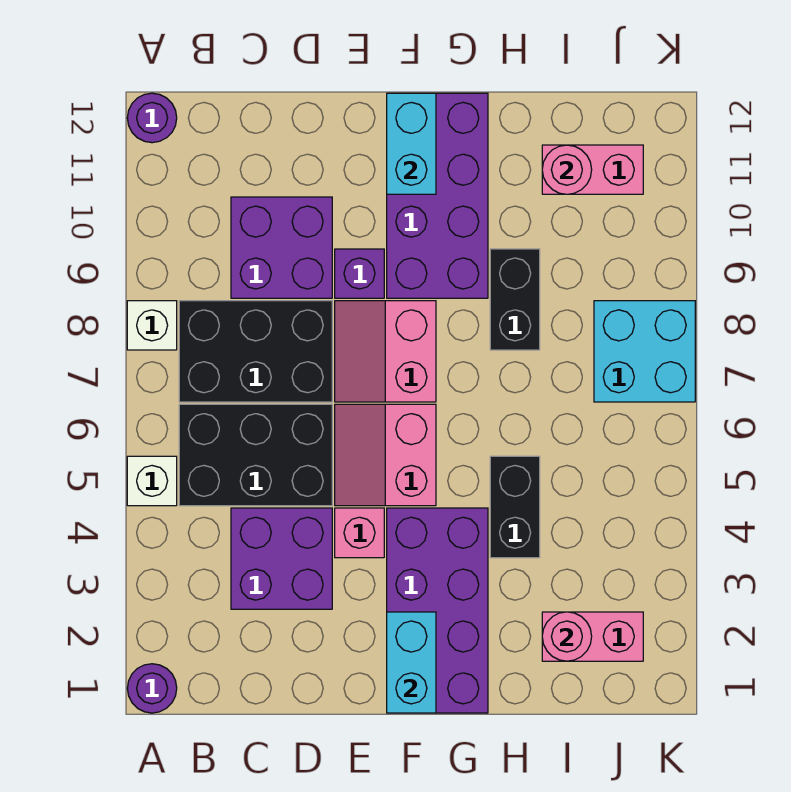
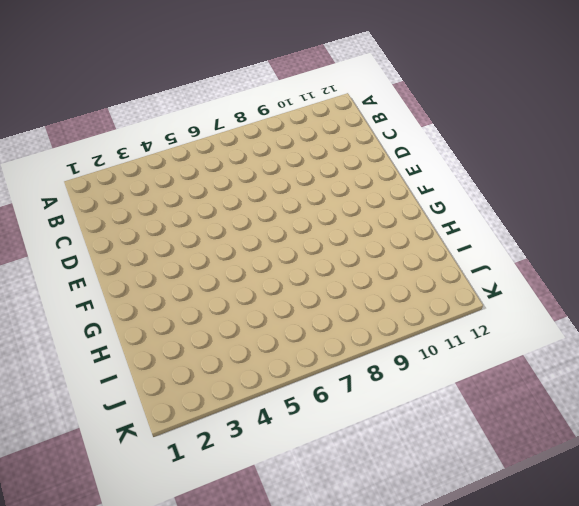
none -> purple round brick A1 level 1
none -> white brick A5 level 1
none -> white brick A8 level 1

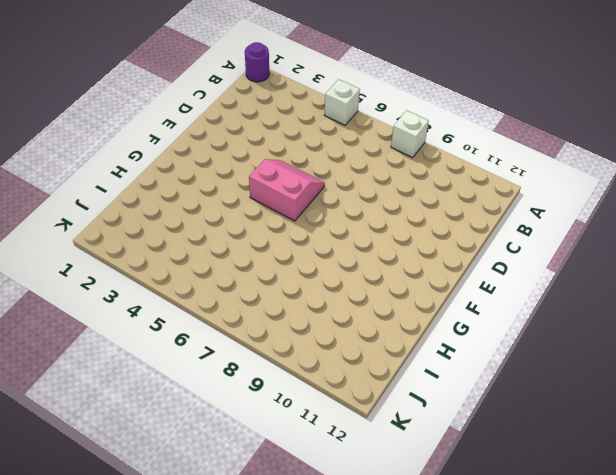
none -> purple round brick A12 level 1
none -> black brick B5:D6 level 1
none -> black brick B7:D8 level 1

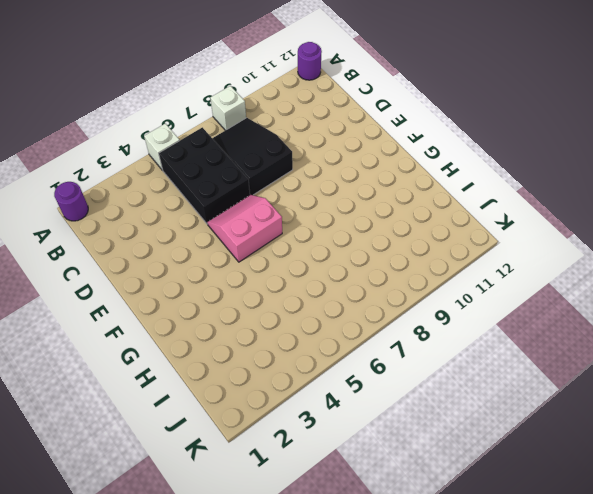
black slope B7:D8 level 1 top D -> black brick B7:D8 level 1
none -> purple brick C3:D4 level 1
none -> purple brick C9:D10 level 1
none -> pink brick E4 level 1

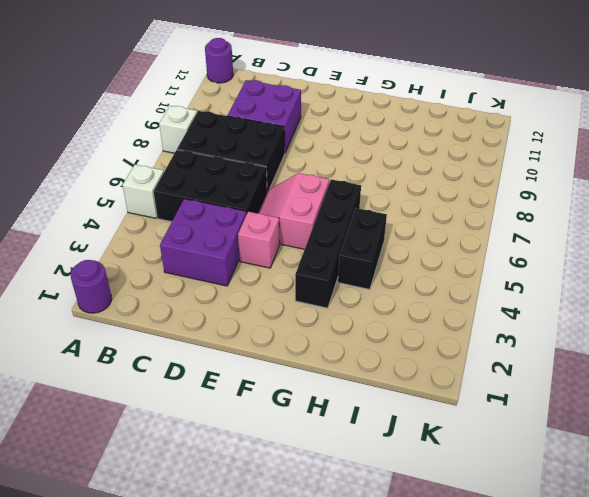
black brick G3:G6 level 1 -> purple brick F1:G4 level 1
none -> pink slope E7:F8 level 1 top F
none -> purple brick E9 level 1
none -> purple brick F9:G12 level 1

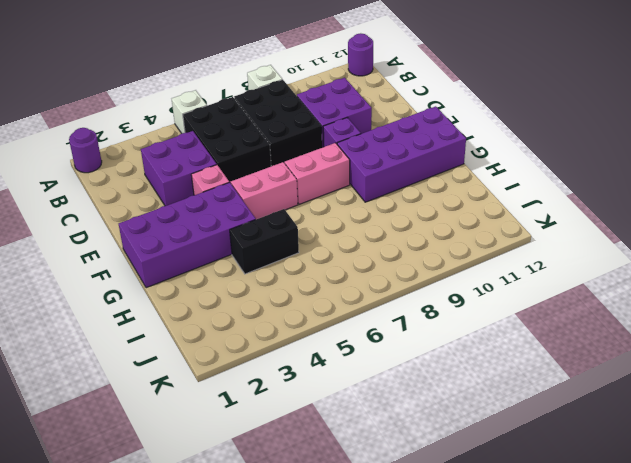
none -> black brick H8:H9 level 1
none -> pink brick I2:J2 level 1
none -> pink brick I11:J11 level 1

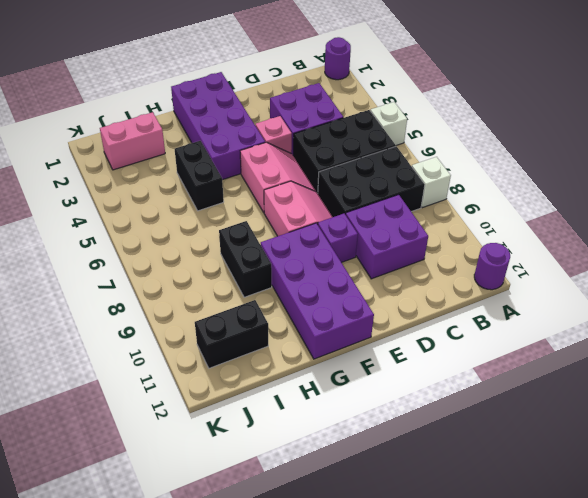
black brick I11:J11 level 1 -> pink brick I11:J11 level 1
none -> cyan brick J7:K8 level 1
none -> cyan brick F1:F2 level 2
none -> cyan brick F11:F12 level 2

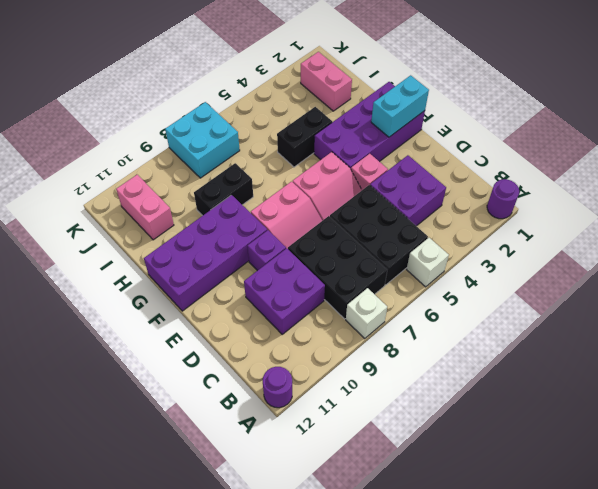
none -> cyan brick F11:F12 level 2
none -> pink round brick I2 level 2
none -> pink round brick I11 level 2

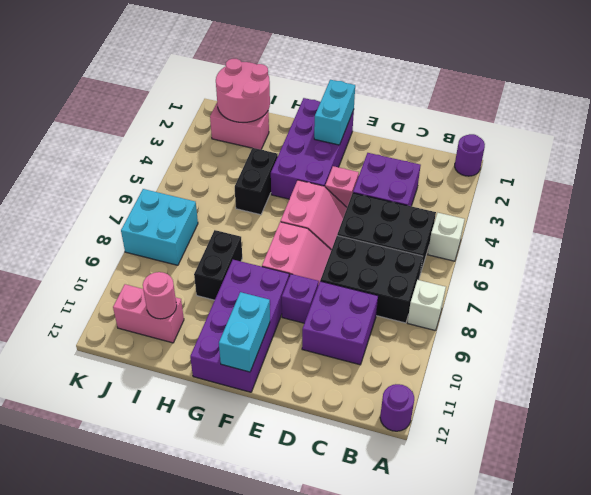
pink round brick I1:J2 level 2 -> pink round brick I2 level 2

